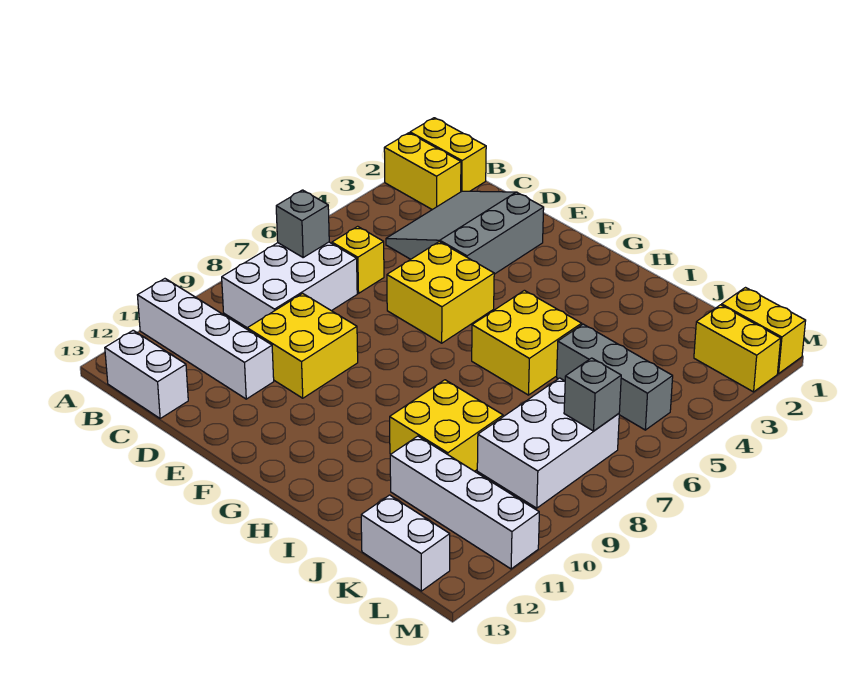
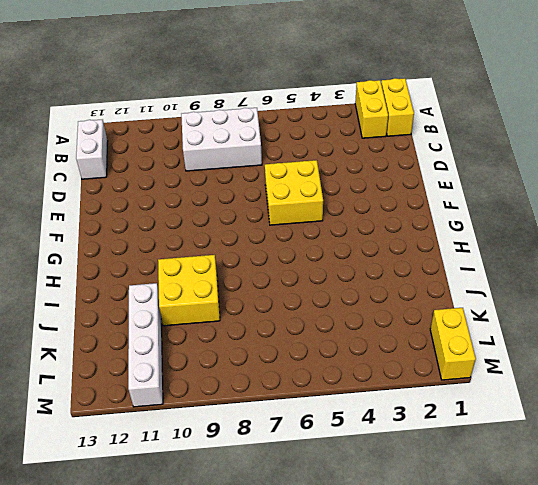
none -> white brick A11:D11 level 1
none -> grey slope C2:E4 level 1 top E
none -> yellow brick C6 level 1

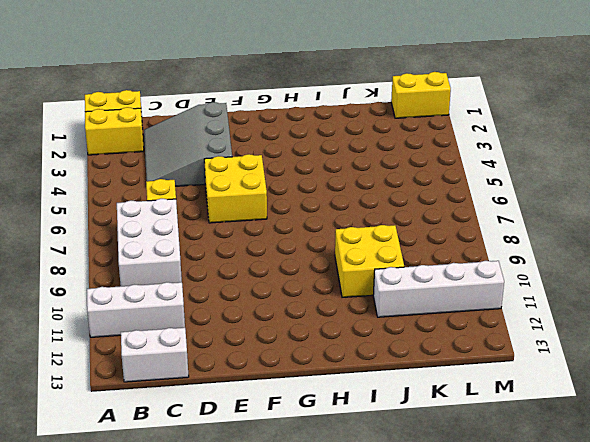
white brick A11:C11 level 1 -> white brick A11:D11 level 1
none -> yellow brick D9:E10 level 1
none -> yellow brick H5:I6 level 1
none -> grey brick J5:L5 level 1

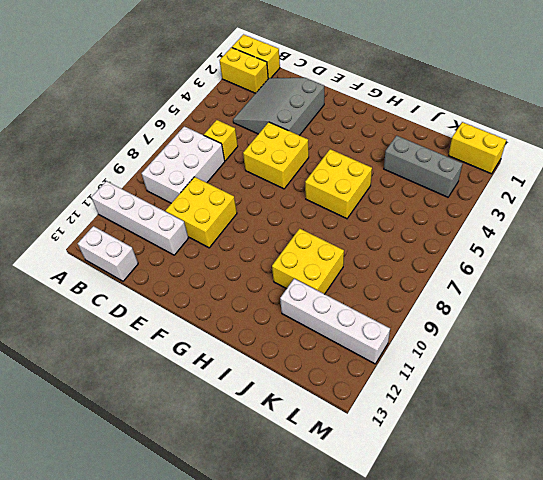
grey brick J3:L3 level 1 -> grey brick J5:L5 level 1
none -> white brick K7:L9 level 1
none -> white brick K13:L13 level 1
none -> yellow brick L2:M2 level 1

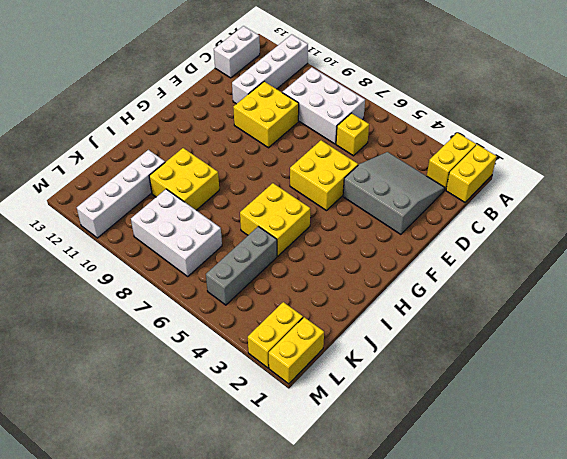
none -> white brick K13:L13 level 1
none -> grey brick B7 level 2
none -> grey brick L7 level 2

